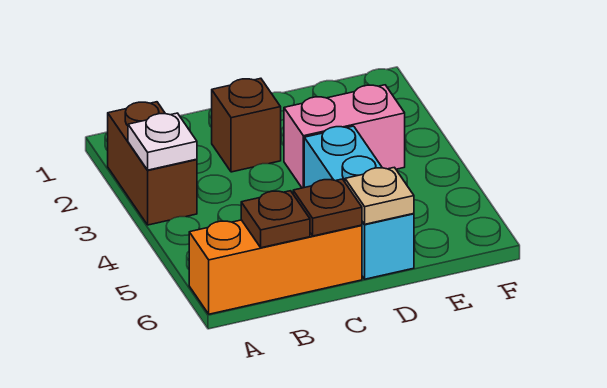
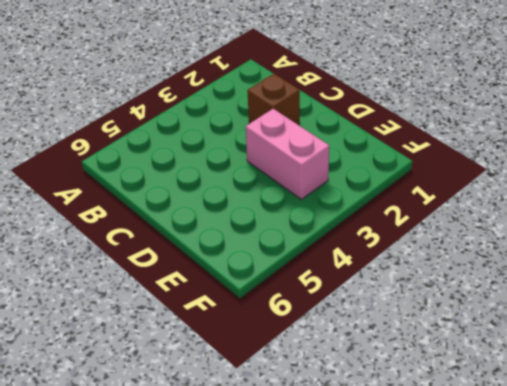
none -> brown brick A2:A3 level 1
none -> orange brick A6:C6 level 1

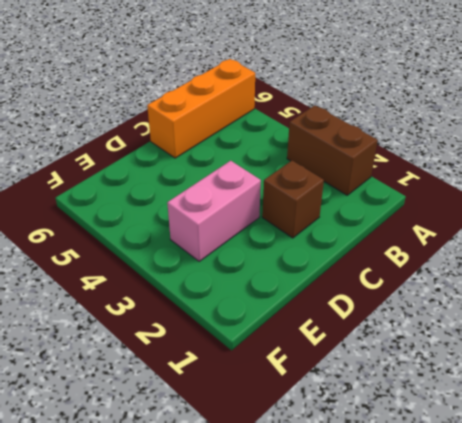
none -> cyan brick D4:D6 level 1
none -> white plate A3 level 2

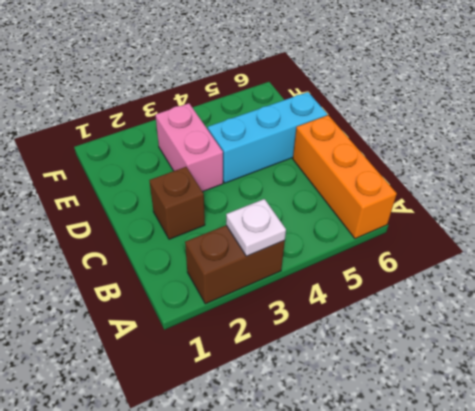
none -> brown plate B6 level 2
none -> brown plate C6 level 2

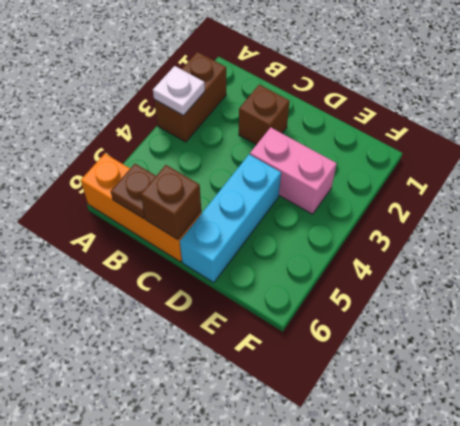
brown brick C6 level 2 -> brown plate C6 level 2
none -> tan plate D6 level 2

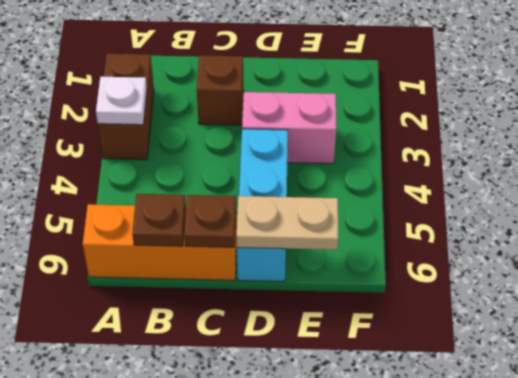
tan plate D6:E6 level 2 -> tan plate D6 level 2

